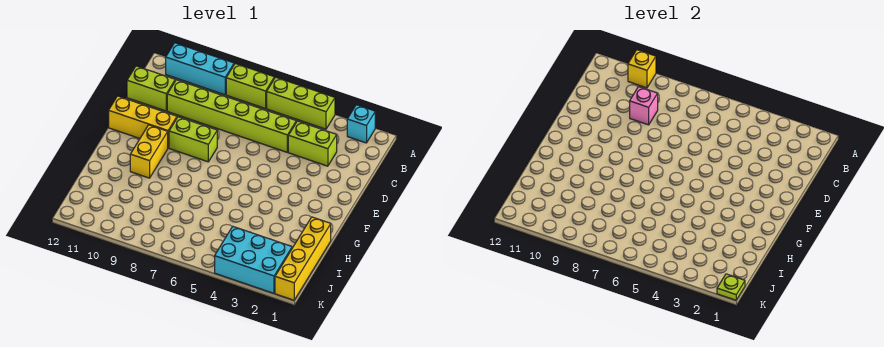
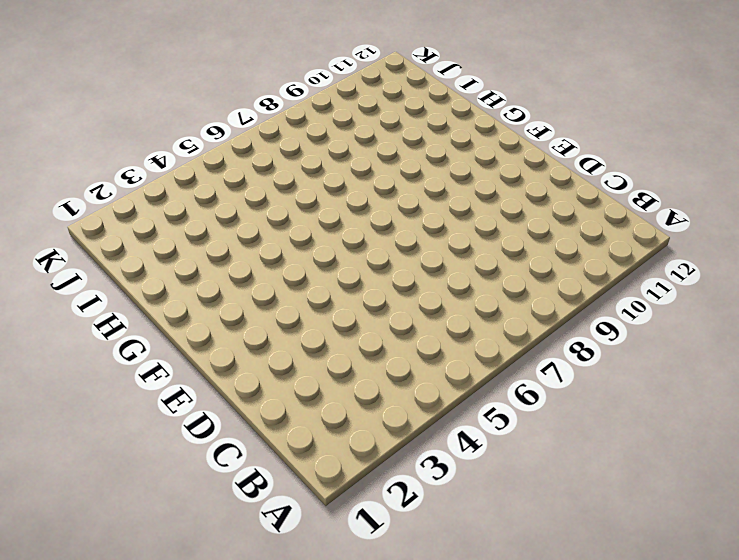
none -> cyan brick A2 level 1
none -> lime brick A4:A6 level 1
none -> lime brick A7:A8 level 1

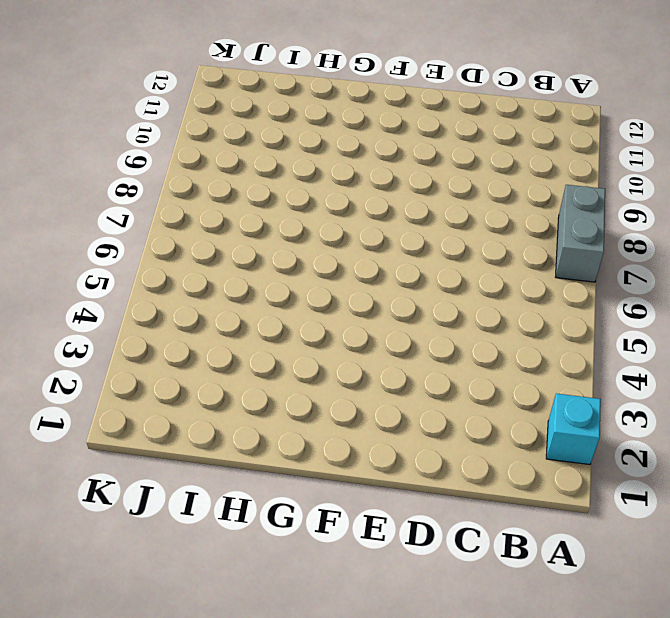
grey brick A7:A8 level 1 -> lime brick A7:A8 level 1
none -> lime brick A4:A6 level 1
none -> cyan brick A9:A11 level 1
none -> lime brick C3:C4 level 1

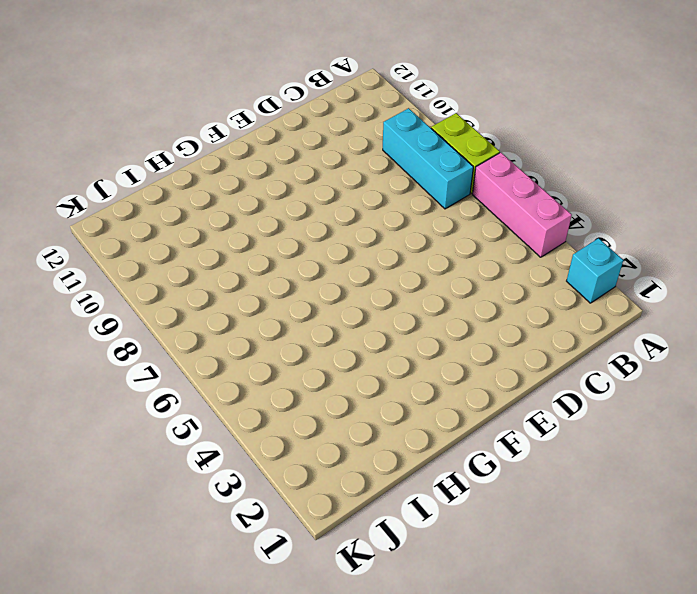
pink brick A4:A6 level 1 -> lime brick A4:A6 level 1
cyan brick B7:B9 level 1 -> cyan brick A9:A11 level 1
none -> lime brick C3:C4 level 1
none -> lime brick C5:C10 level 1
none -> lime brick C11:C12 level 1

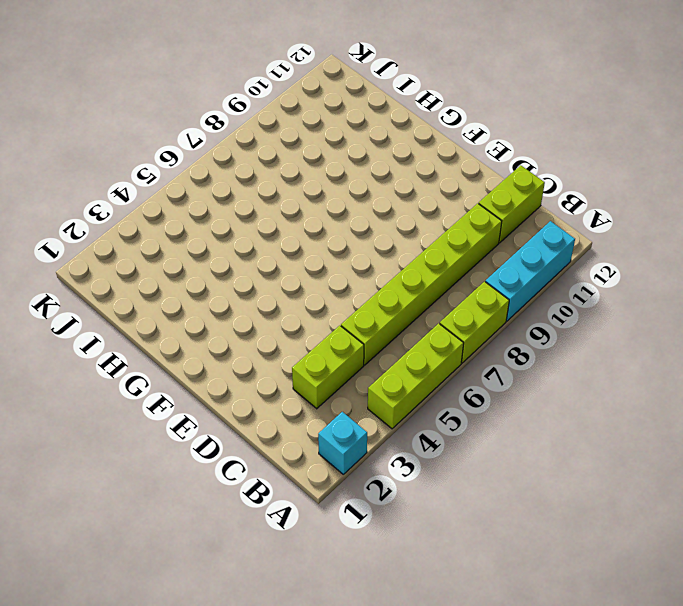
none -> lime brick E8:E9 level 1
none -> yellow brick E10:E12 level 1
none -> yellow brick F10:G10 level 1

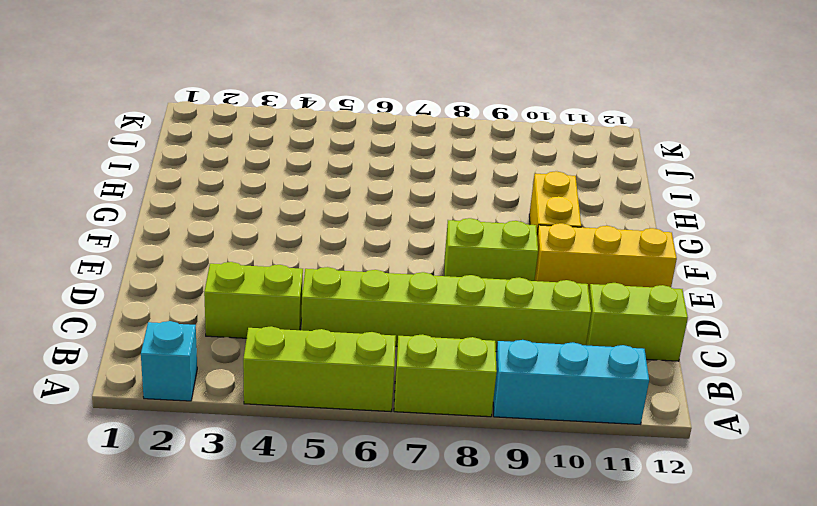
none -> yellow brick H1:K1 level 1
none -> cyan brick J2:K4 level 1
none -> yellow brick A10 level 2

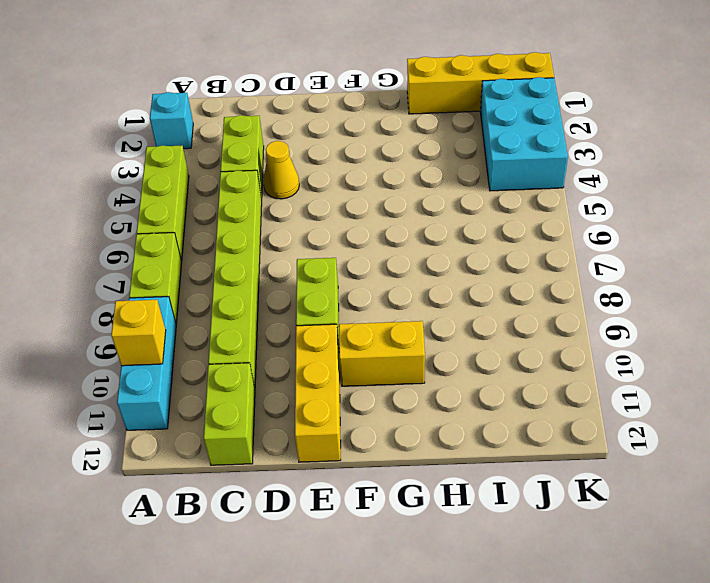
yellow cone D4 level 1 -> none
none -> pink brick C9 level 2
none -> lime plate K1 level 2

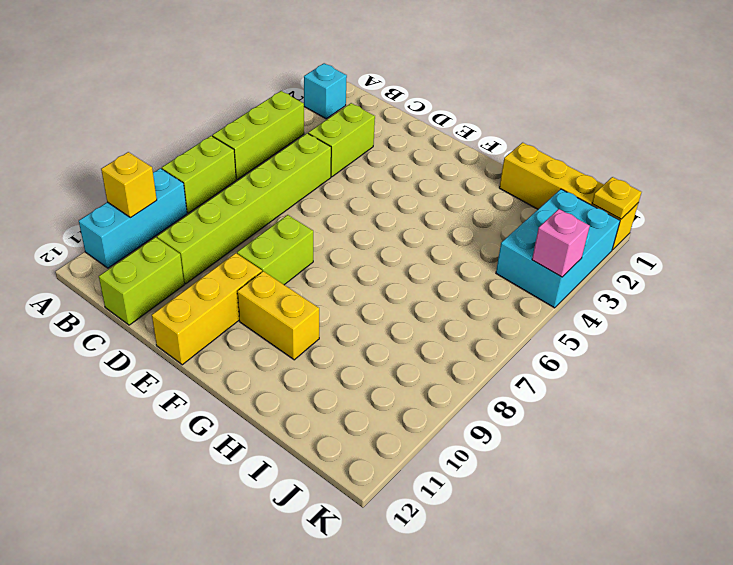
yellow plate K1 level 2 -> lime plate K1 level 2
pink brick K4 level 2 -> pink brick C9 level 2

